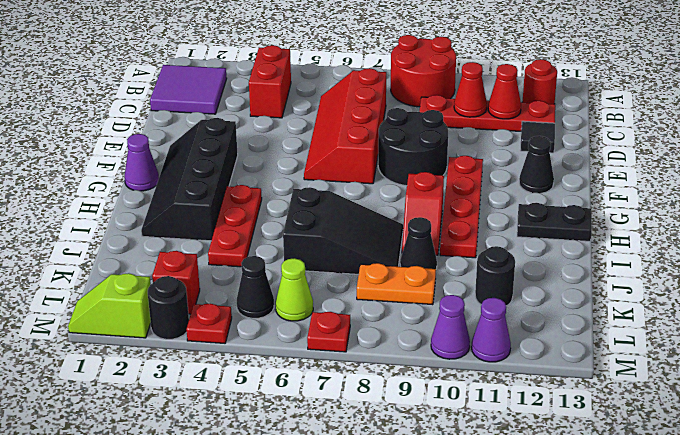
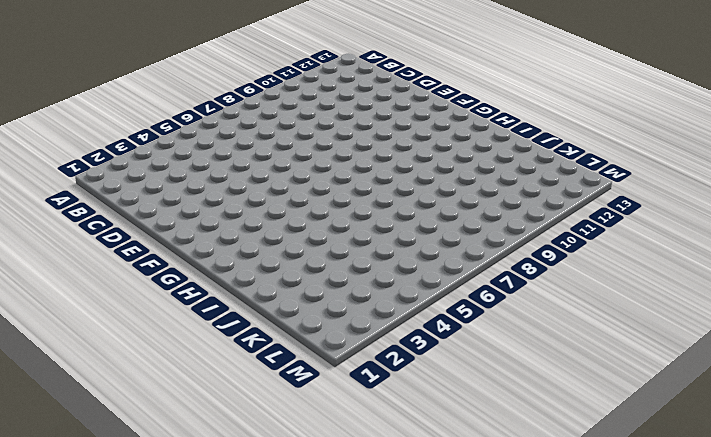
none -> red round brick A8:B9 level 1
none -> purple tile B1:C2 level 1
none -> red brick B4:C4 level 1
none -> red round brick B12 level 1

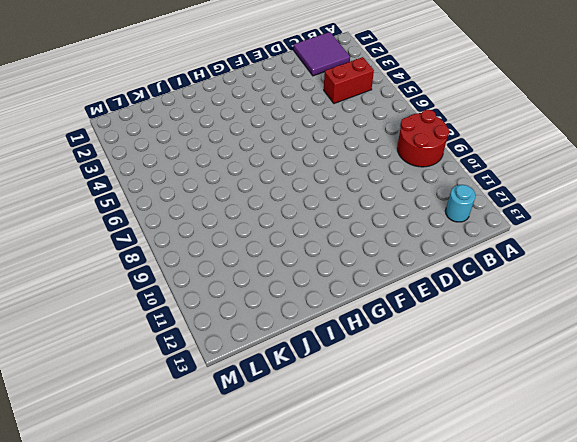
cyan round brick B12 level 1 -> red round brick B12 level 1
none -> red slope C6:F7 level 1 top 7
none -> red plate C9:C12 level 1
none -> black tile D12 level 1
none -> black round brick E8:F9 level 1

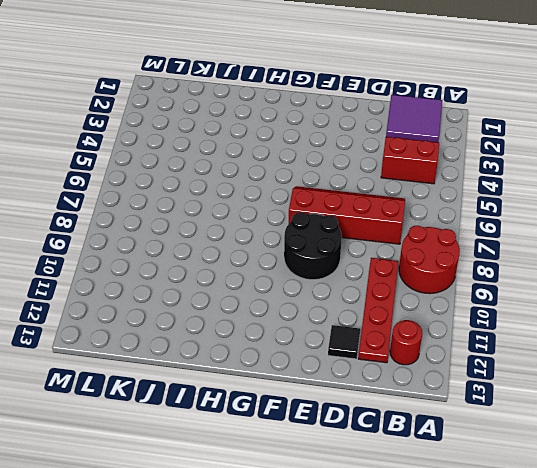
none -> black slope F2:I3 level 1 top 3
none -> red plate F10:I10 level 1
none -> black cone F12 level 1
none -> purple cone G1 level 1

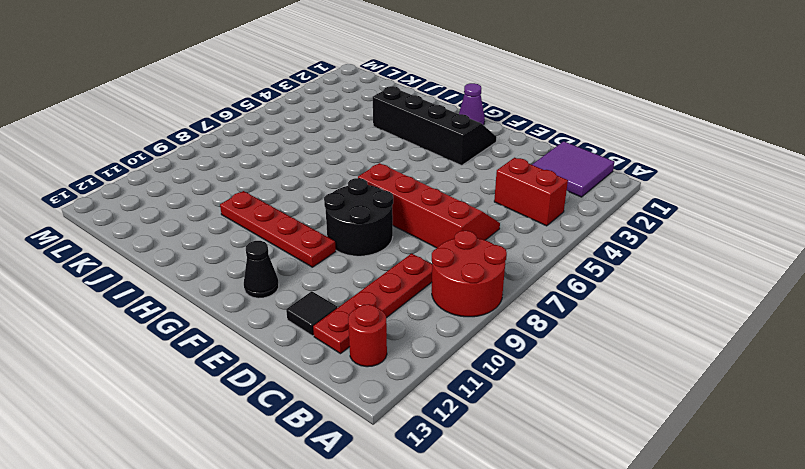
none -> red plate H4:J4 level 1
none -> red slope H9:I9 level 1 top H
none -> black plate H12:H13 level 1
none -> black slope I6:J8 level 1 top 6

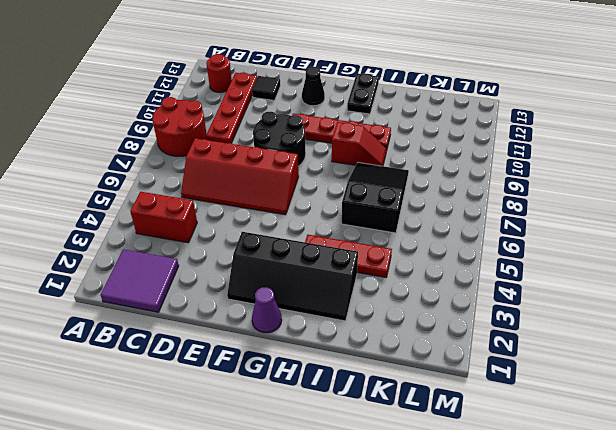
none -> black cone J9 level 1
none -> orange plate K8:K9 level 1
none -> black round brick K11 level 1
none -> red brick L3 level 1

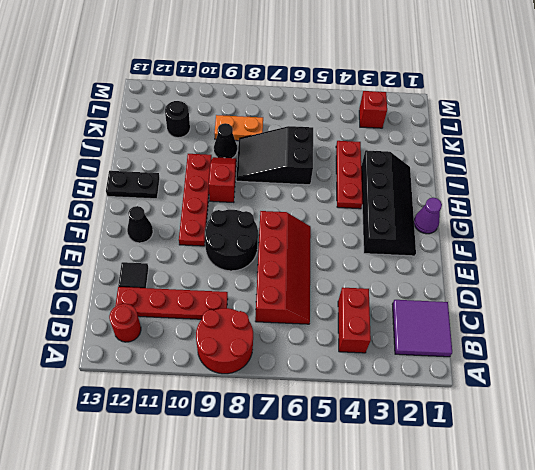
none -> black cone L5 level 1
none -> lime cone L6 level 1
none -> lime slope M1:M2 level 1 top 2
none -> black round brick M3 level 1

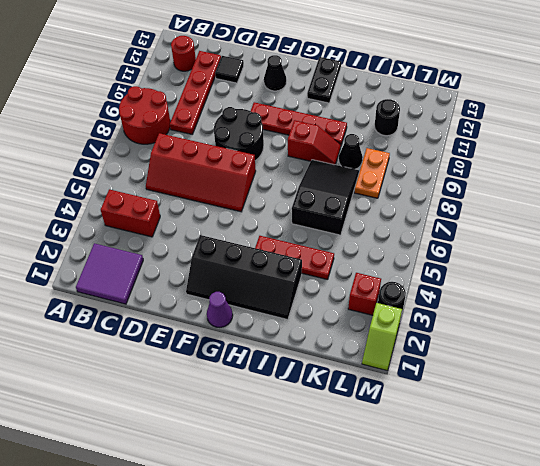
none -> black cone L5 level 1
none -> lime cone L6 level 1
none -> red plate M4 level 1
none -> red plate M7 level 1

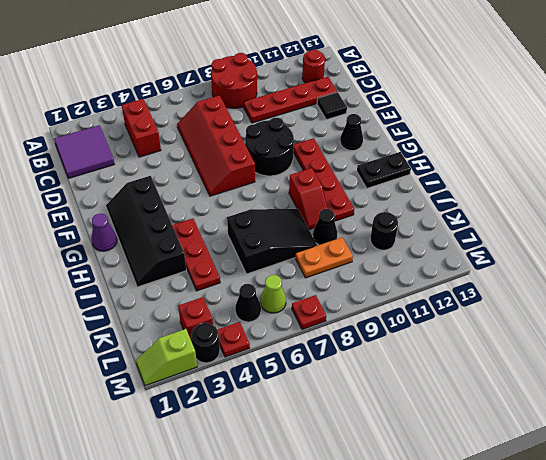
none -> purple cone M10 level 1
none -> purple cone M11 level 1
none -> red cone C10 level 2
none -> red cone C11 level 2

